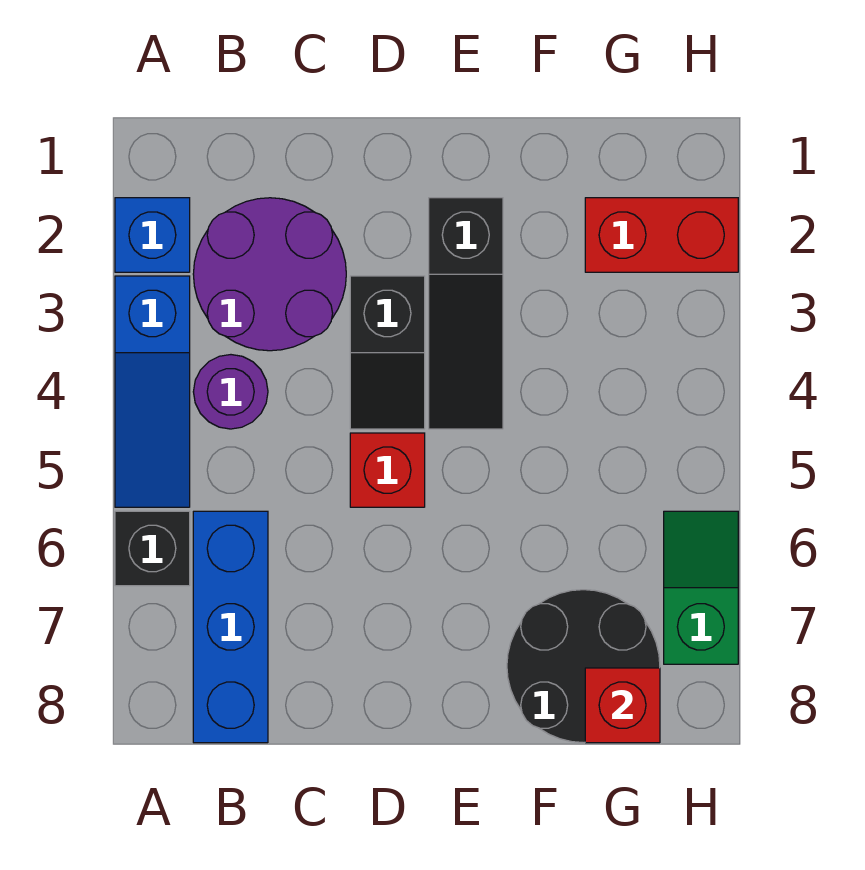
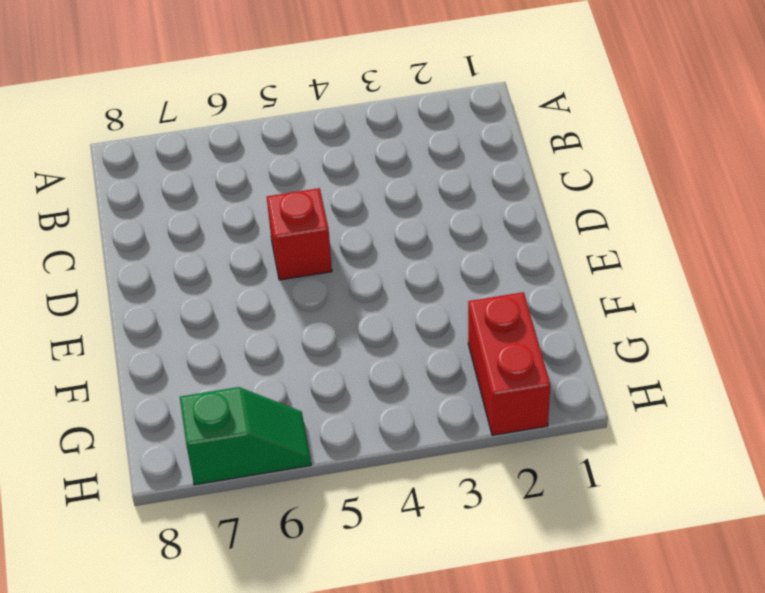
none -> blue brick A2 level 1
none -> blue slope A3:A5 level 1 top 3
none -> black brick A6 level 1

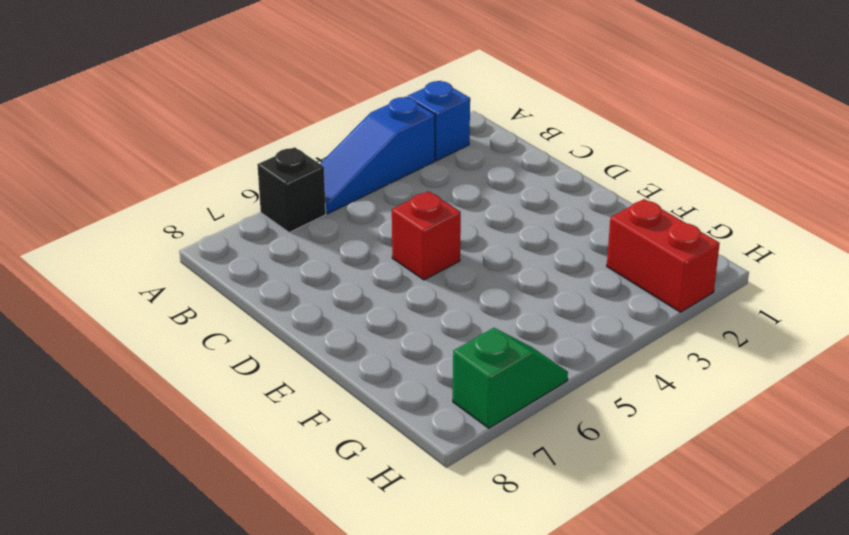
none -> purple round brick B2:C3 level 1
none -> purple round brick B4 level 1
none -> blue brick B6:B8 level 1

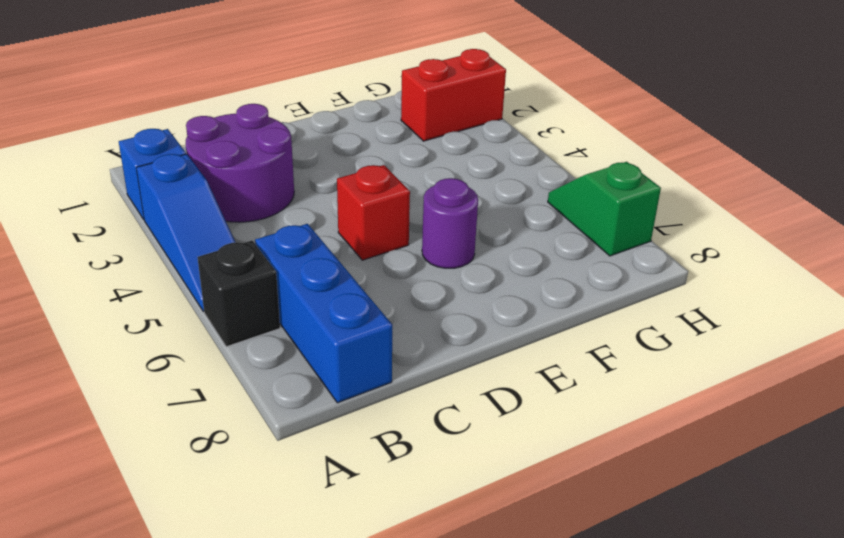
purple round brick E6 level 1 -> purple round brick B4 level 1
none -> black slope D3:D4 level 1 top 3
none -> black slope E2:E4 level 1 top 2
none -> black round brick F7:G8 level 1

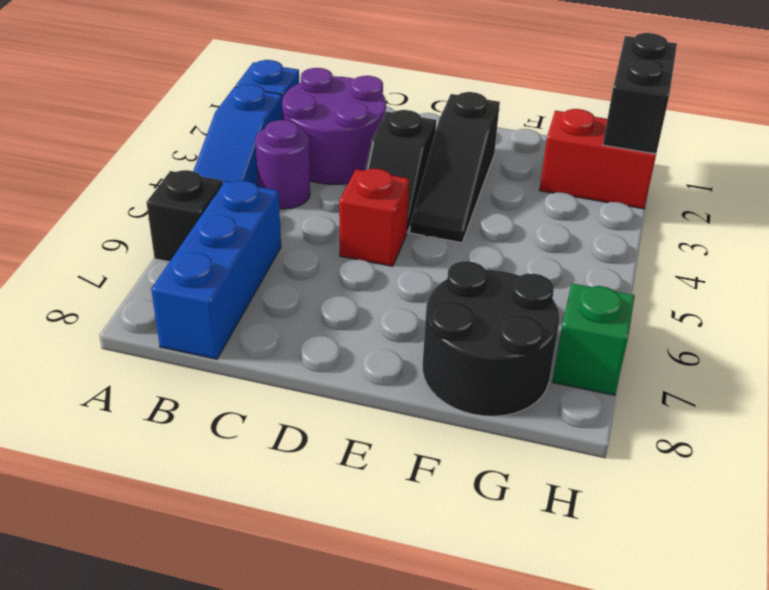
black brick H1:H2 level 2 -> none
none -> red brick G8 level 2

